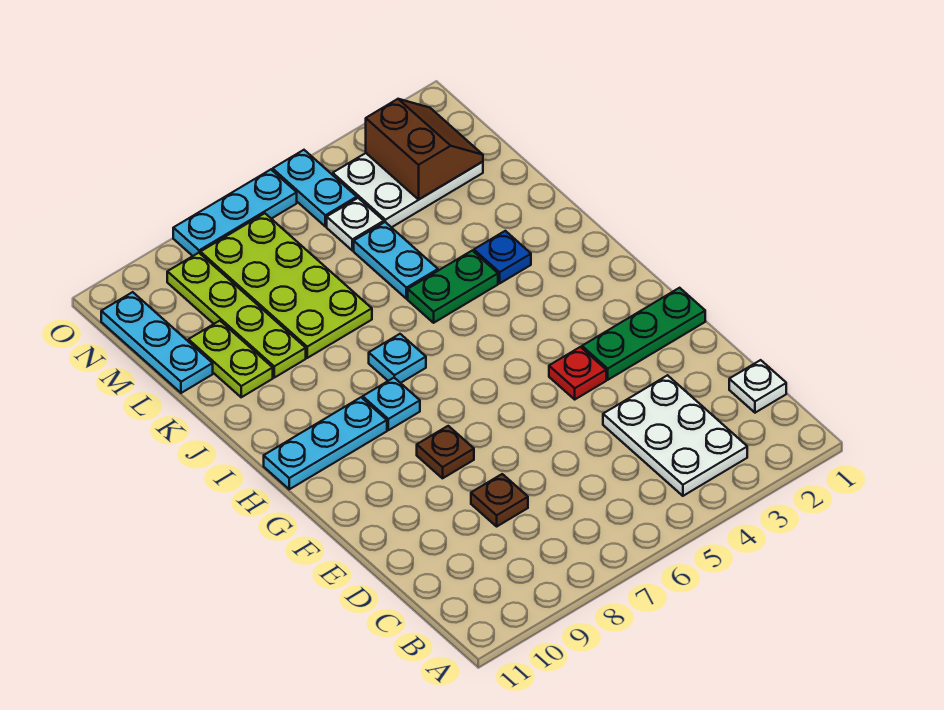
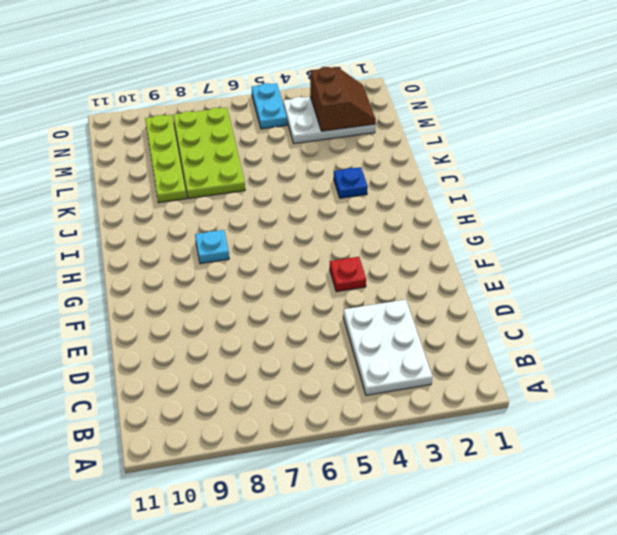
none -> white plate C1 level 1
none -> brown plate D8 level 1
none -> green plate F1:F3 level 1

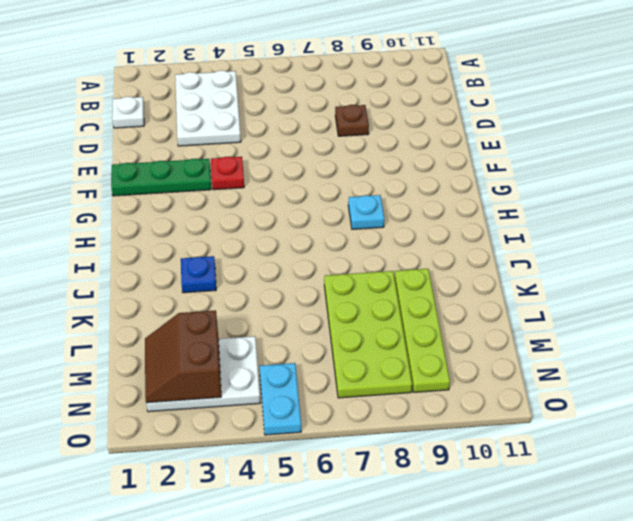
none -> brown plate F8 level 1
none -> cyan plate H9:H11 level 1
none -> cyan plate I7 level 1

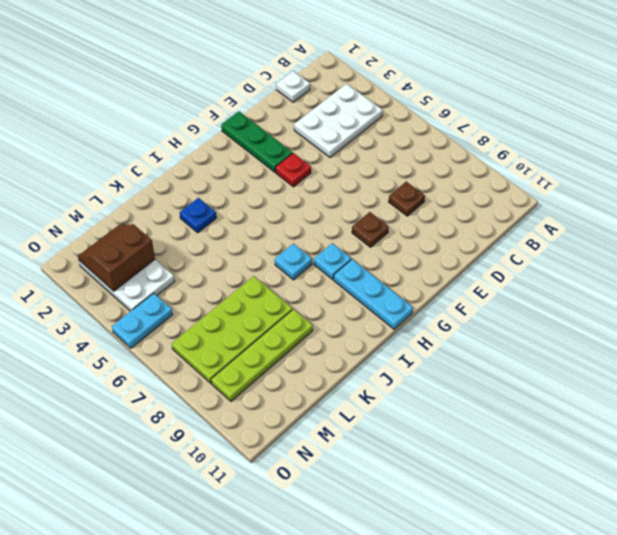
none -> green plate J4:J5 level 1
none -> cyan plate K5:L5 level 1
none -> lime plate K10:L10 level 1

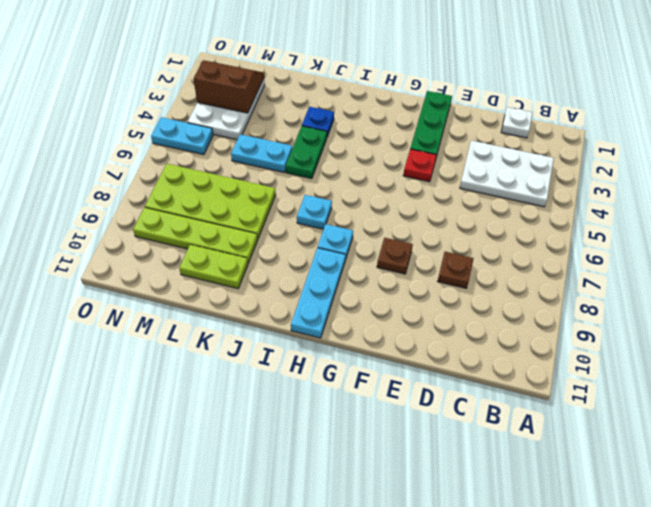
none -> cyan plate L11:N11 level 1
none -> white plate M5 level 1
none -> cyan plate O6:O8 level 1

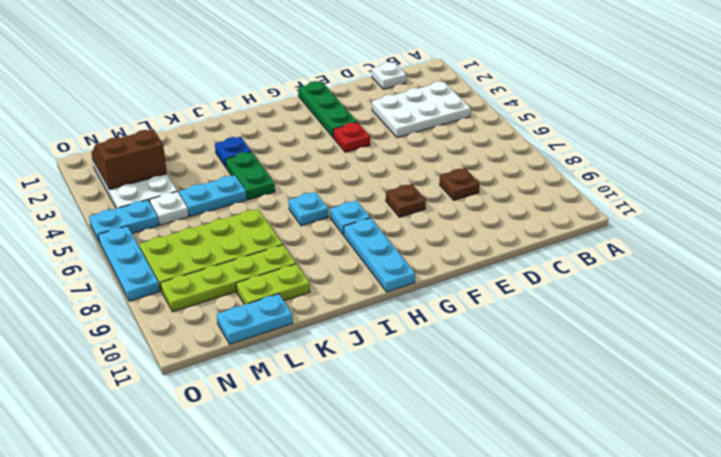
cyan plate L11:M11 level 1 -> cyan plate L11:N11 level 1

